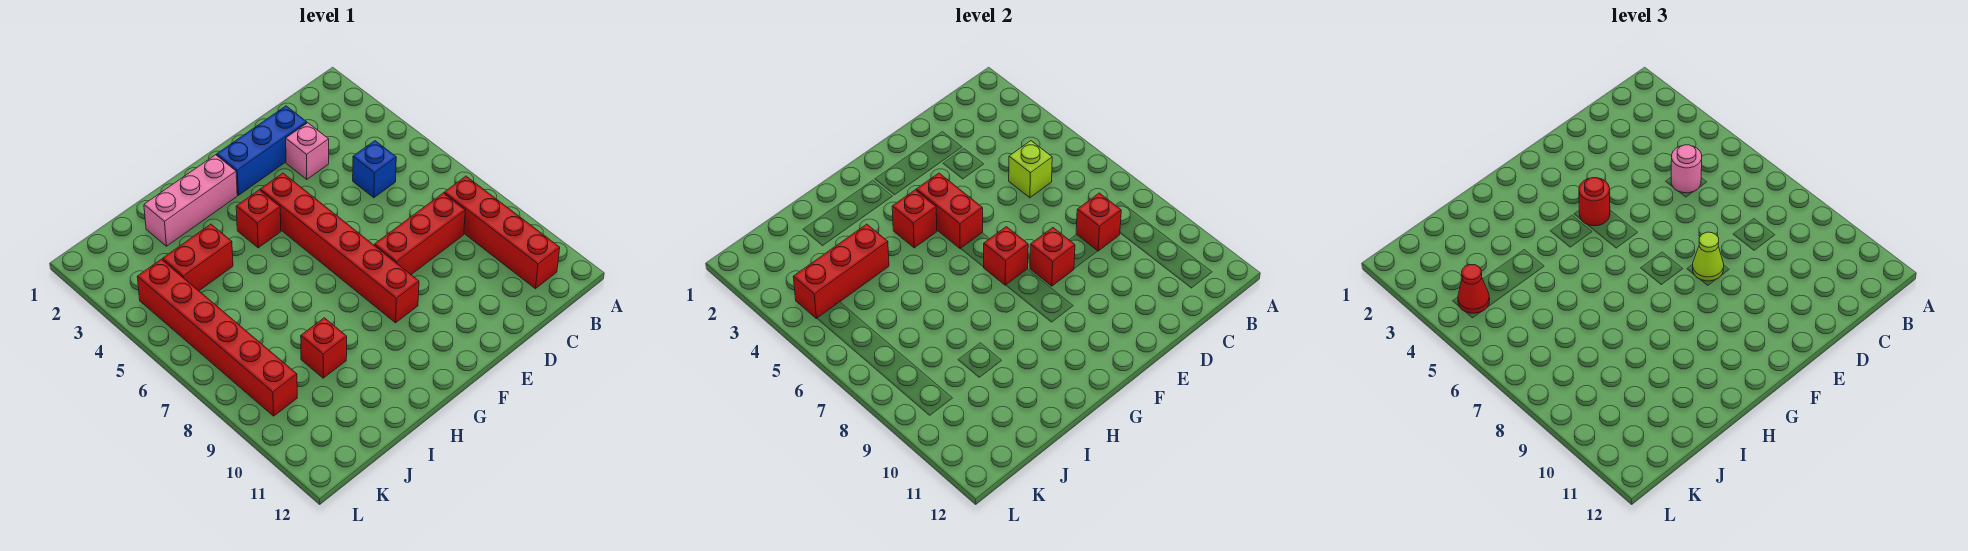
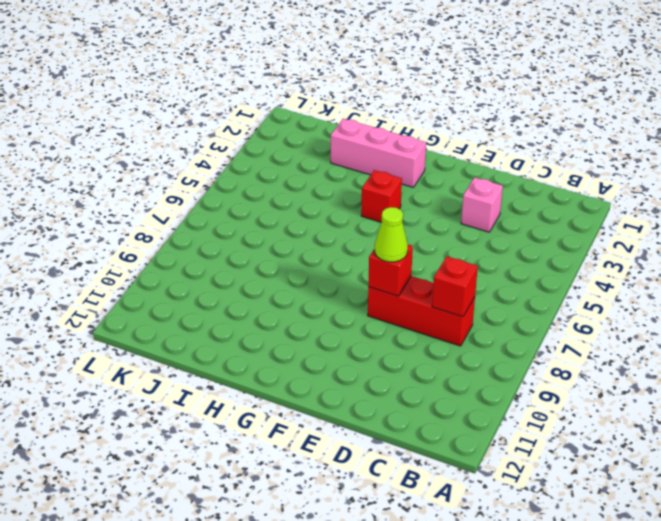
none -> red brick B8:B11 level 1
none -> blue brick C5 level 1
none -> blue brick D2:F2 level 1

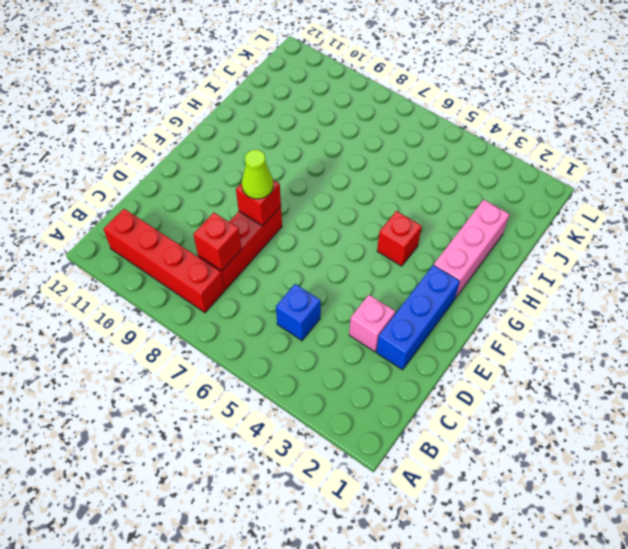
none -> red brick F4:F9 level 1
none -> red brick I4:J4 level 1
none -> red brick I9 level 1

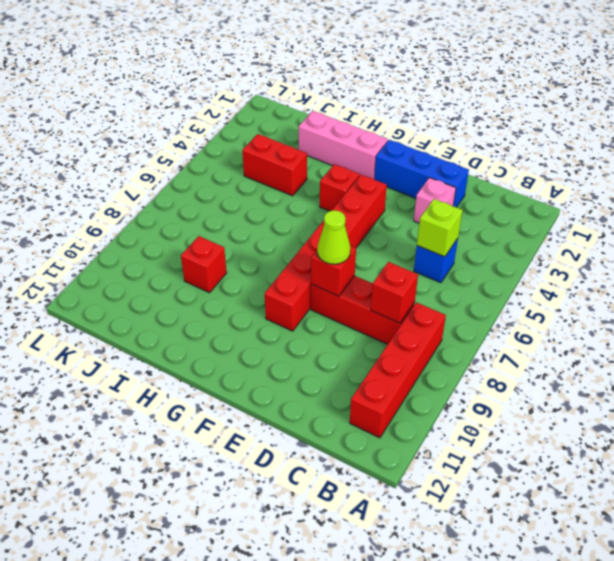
none -> red brick K4:K9 level 1
none -> red brick F4:F5 level 2
none -> red brick F7 level 2

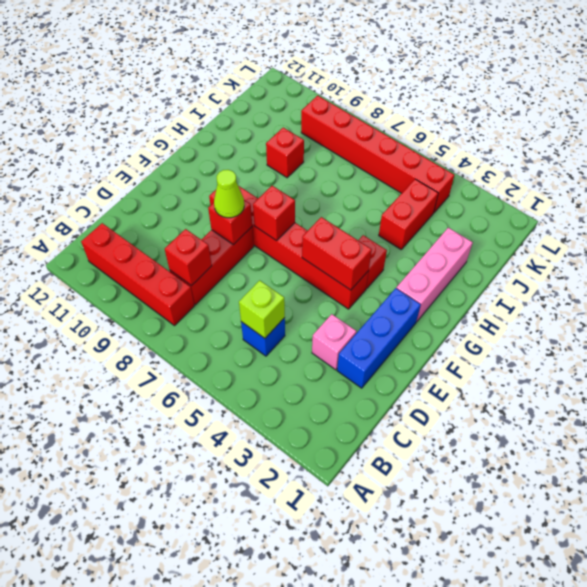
none -> red brick G4 level 2
none -> red brick I4:K4 level 2
none -> pink round brick C5 level 3

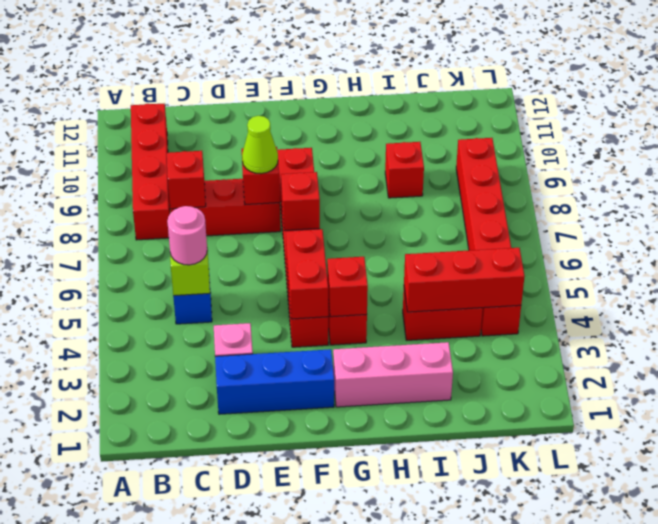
none -> red round brick F4 level 3
none -> red cone K4 level 3

